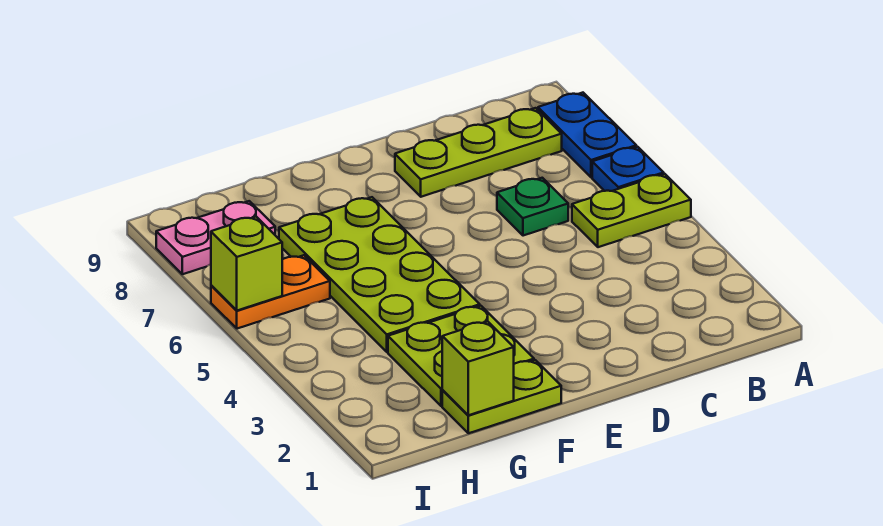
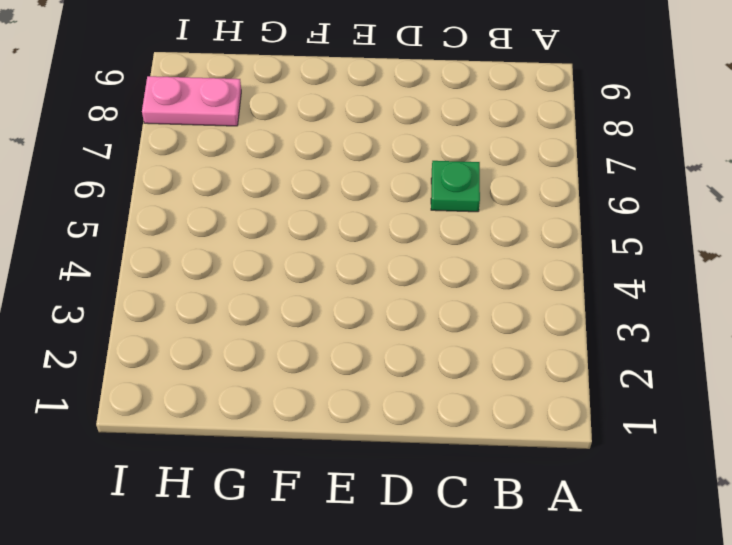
none -> lime plate A5:B5 level 1
none -> blue plate A6 level 1
none -> blue plate A7:A8 level 1

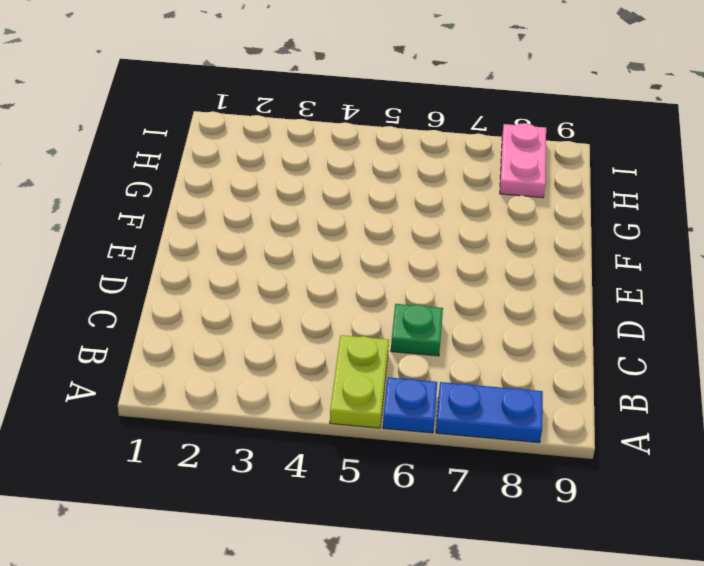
none -> lime plate B8:D8 level 1
none -> lime plate F1:G1 level 1
none -> lime plate F2:G3 level 1

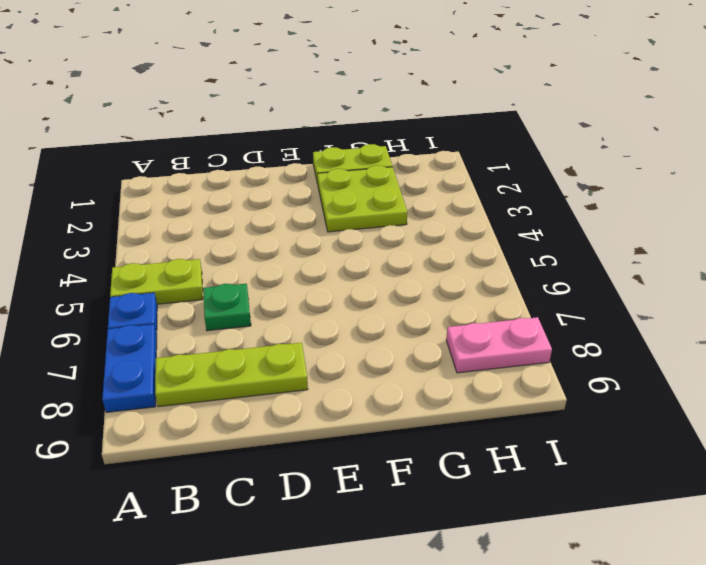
none -> lime plate F4:G7 level 1
none -> orange plate H6:I6 level 1
none -> lime brick G1 level 2

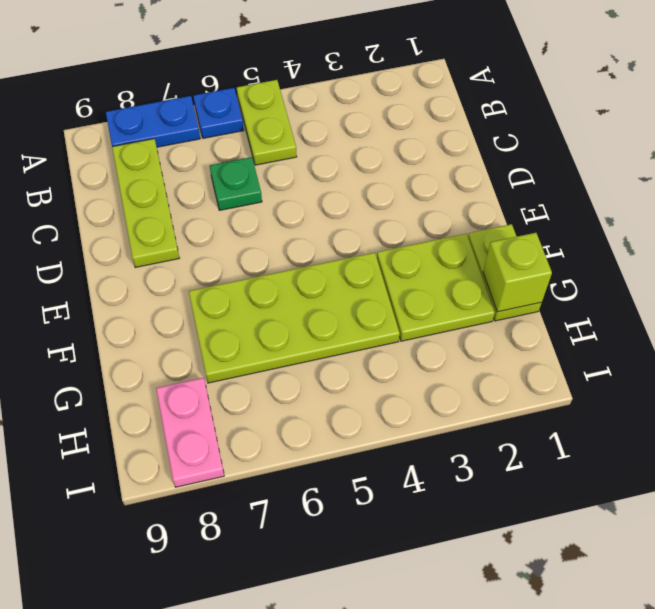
none -> orange plate H6:I6 level 1
none -> lime brick I6 level 2

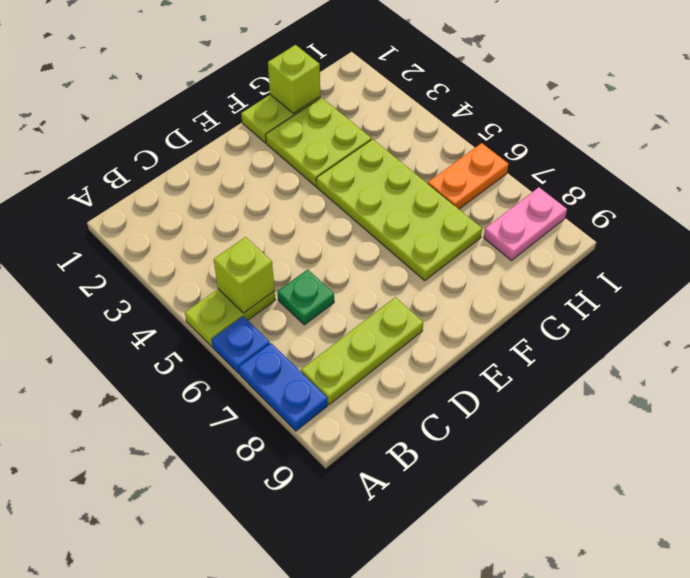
lime brick B5 level 2 -> lime brick I6 level 2

